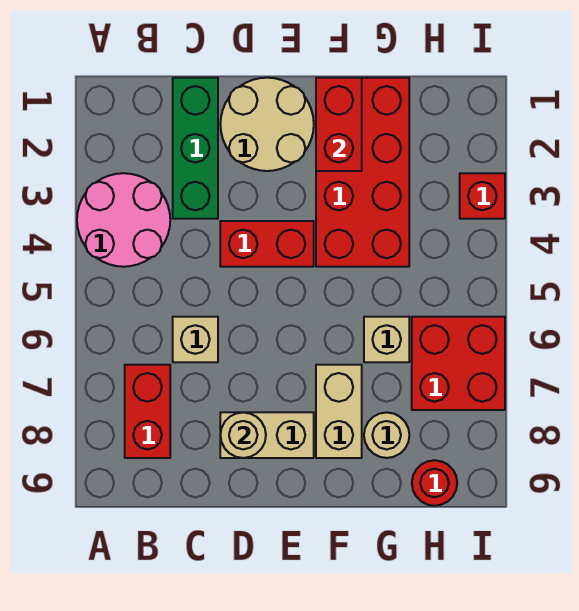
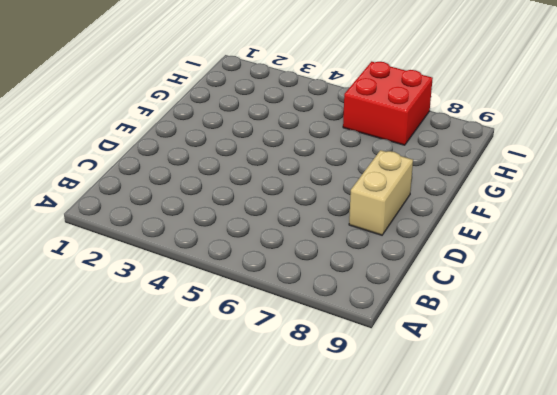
none -> pink round brick A3:B4 level 1
none -> red brick B7:B8 level 1
none -> green brick C1:C3 level 1

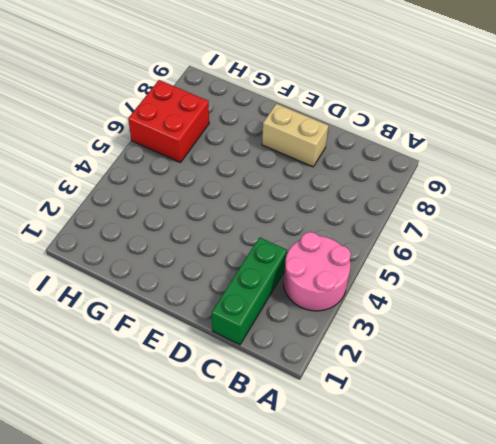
none -> red brick B7:B8 level 1
none -> tan brick C6 level 1
none -> tan round brick D1:E2 level 1

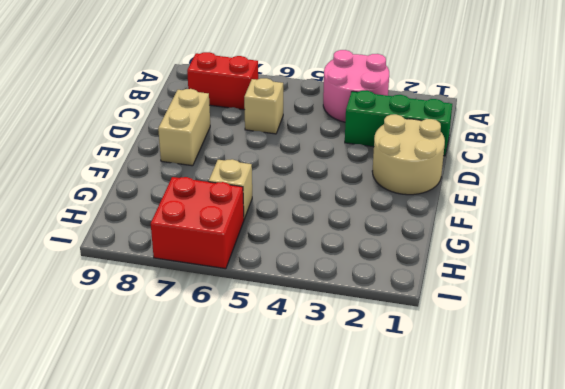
none -> red brick D4:E4 level 1
none -> red brick F1:G4 level 1
none -> tan brick F7:F8 level 1

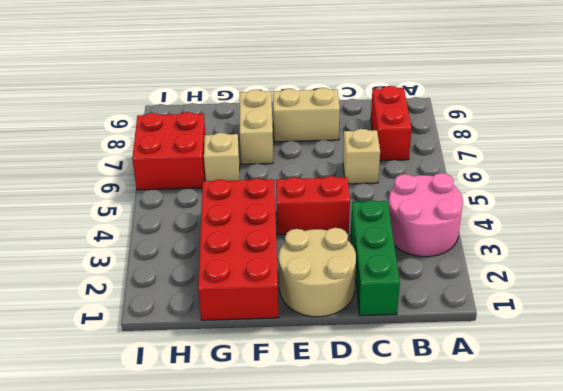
none -> tan round brick G8 level 1
none -> red round brick H9 level 1
none -> red brick I3 level 1

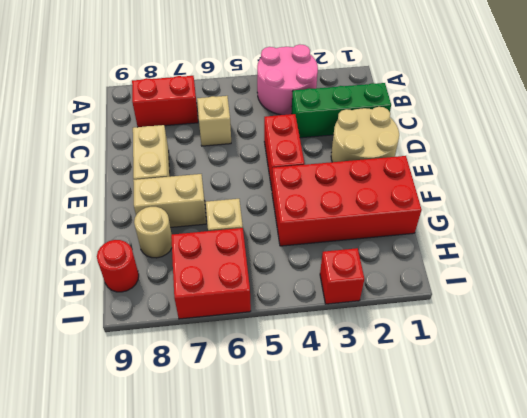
none -> tan round brick D8 level 2
none -> red brick F1:F2 level 2

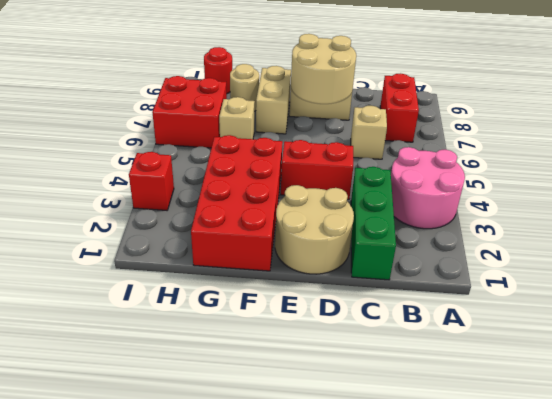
tan round brick D7:E8 level 2 -> tan round brick D8 level 2
none -> red brick F1:F2 level 2

